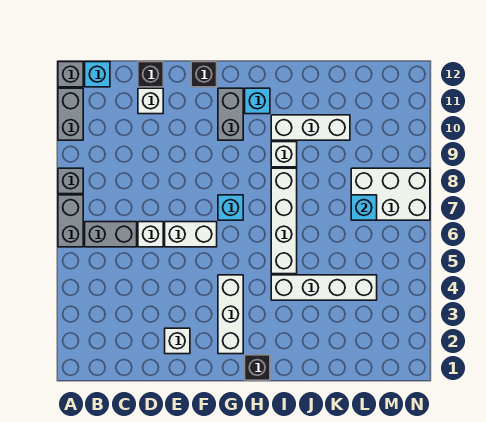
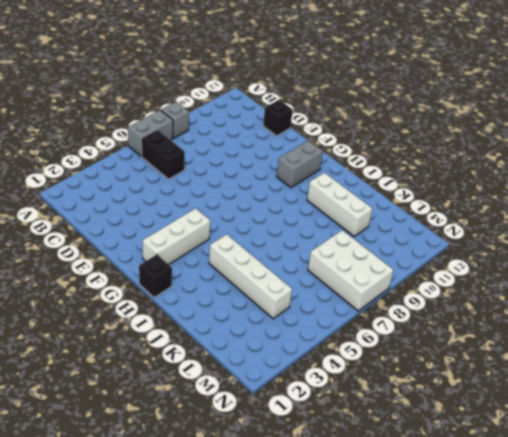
black brick B6:C6 level 1 -> grey brick B6:C6 level 1
none -> grey brick A10:A11 level 1
none -> grey brick A12 level 1
none -> cyan brick B12 level 1

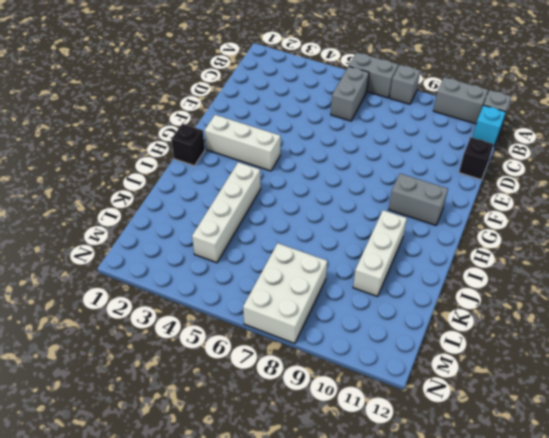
none -> white brick D6 level 1
none -> white brick D11 level 1
none -> white brick E2 level 1

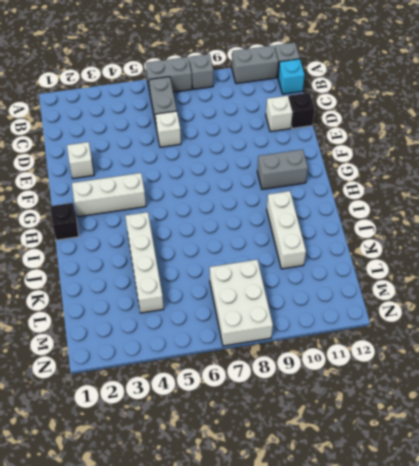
none -> white brick E6:F6 level 1
none -> black brick F12 level 1
none -> cyan brick G7 level 1

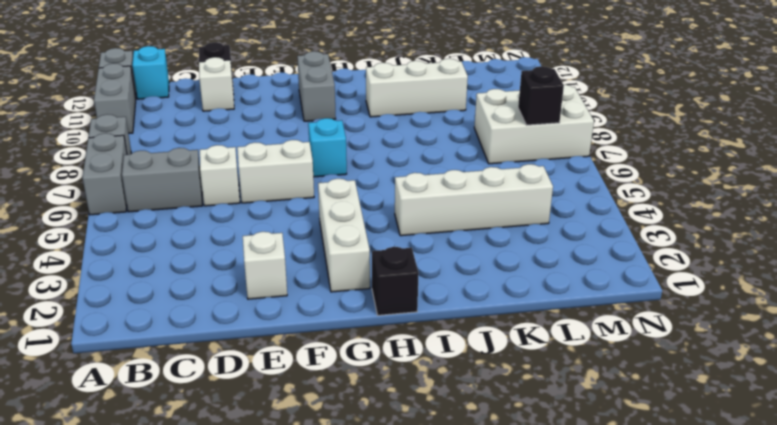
black brick M7 level 2 -> black brick F12 level 1
none -> cyan brick H11 level 1
none -> white brick I5:I8 level 1
none -> white brick I9 level 1

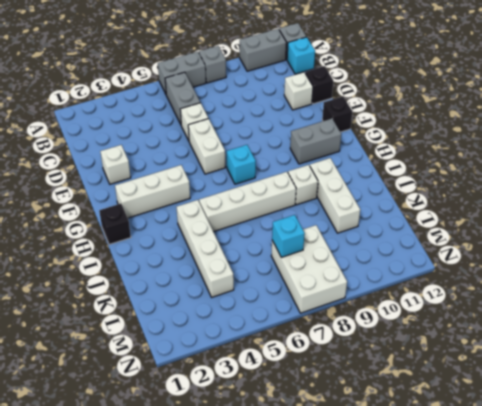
none -> cyan brick H11 level 1

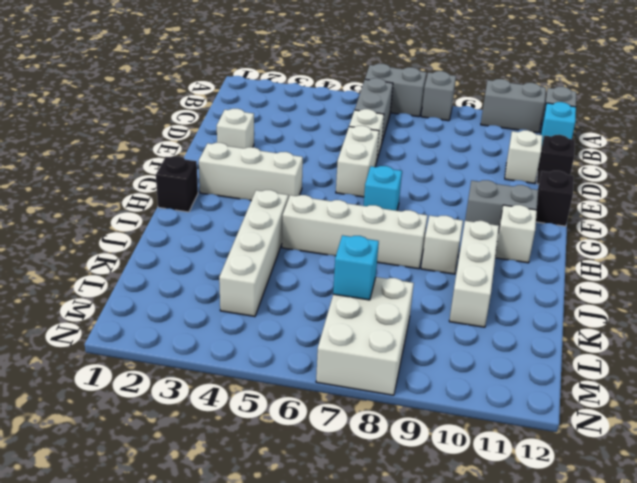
white brick H11 level 1 -> cyan brick H11 level 1

